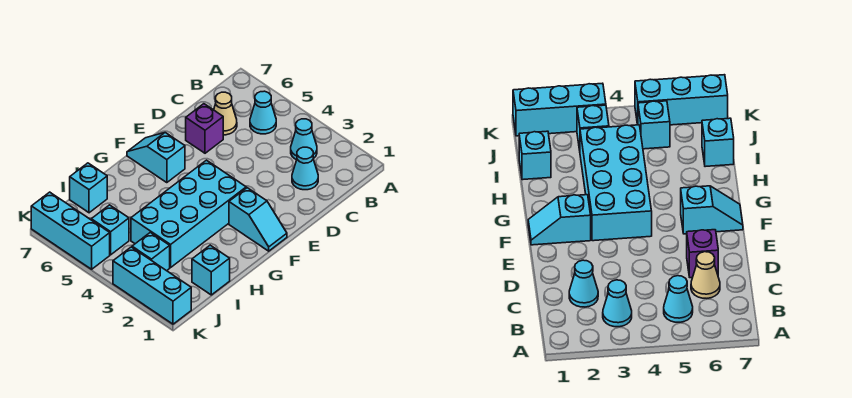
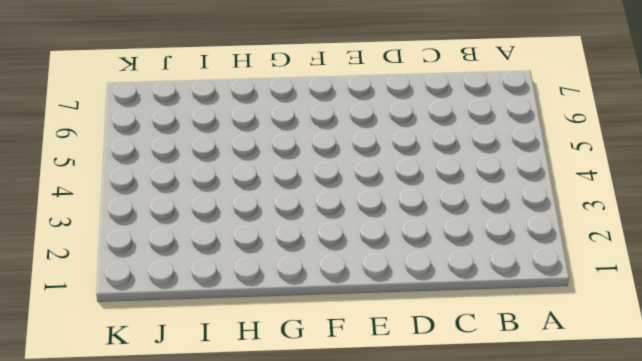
none -> cyan cone B3 level 1
none -> cyan cone B5 level 1
none -> cyan cone C2 level 1

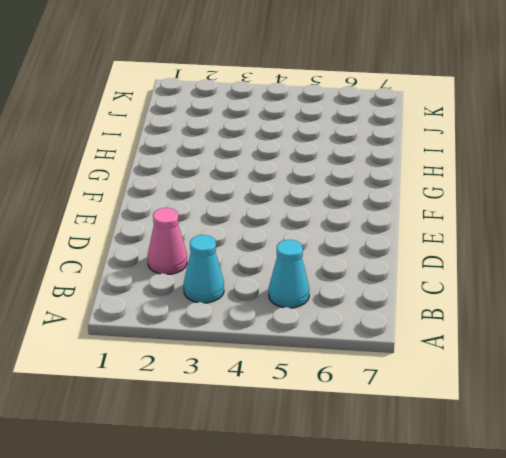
pink cone C2 level 1 -> cyan cone C2 level 1
none -> tan cone C6 level 1
none -> purple brick D6 level 1
none -> cyan slope F1:F2 level 1 top 2

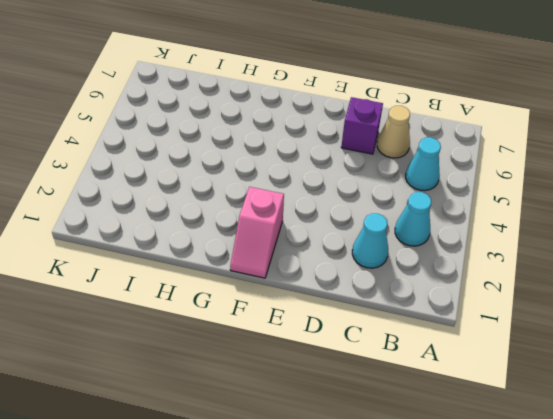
pink slope F1:F2 level 1 top 2 -> cyan slope F1:F2 level 1 top 2
none -> cyan brick F3:I4 level 1
none -> cyan slope F6:F7 level 1 top 6
none -> cyan brick I1 level 1

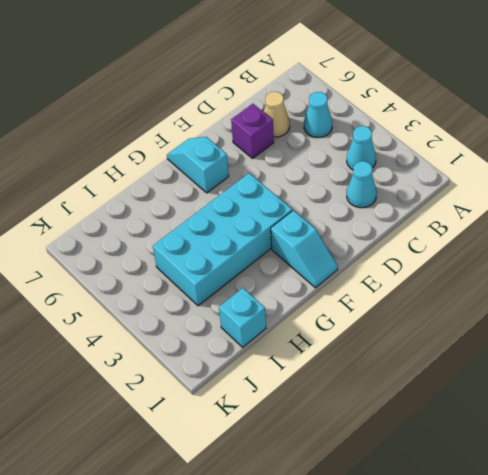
none -> cyan brick I7 level 1
none -> cyan brick J3 level 1
none -> cyan brick J5 level 1

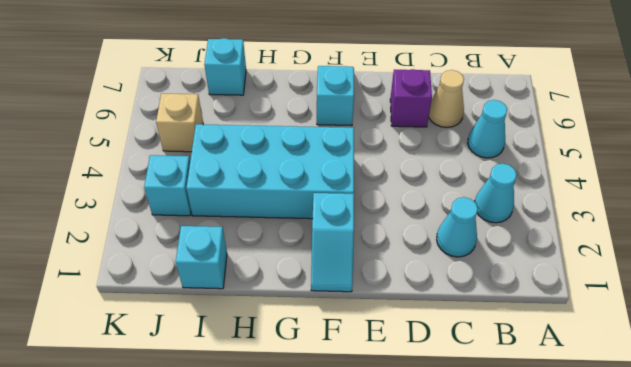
tan brick J5 level 1 -> cyan brick J5 level 1
none -> cyan brick K1:K3 level 1
none -> cyan brick K5:K7 level 1

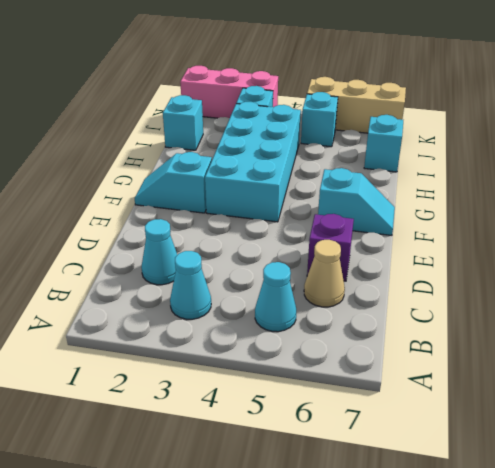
pink brick K1:K3 level 1 -> cyan brick K1:K3 level 1
tan brick K5:K7 level 1 -> cyan brick K5:K7 level 1

